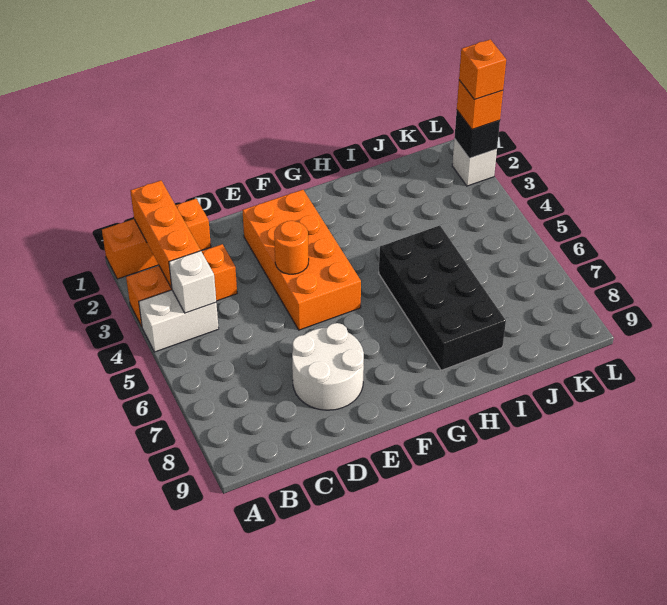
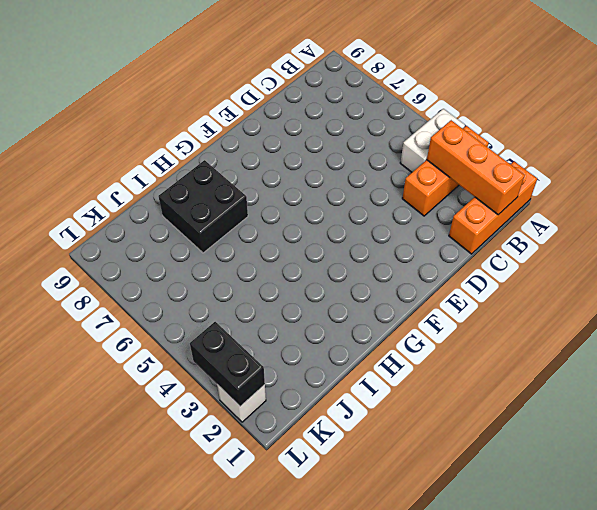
black brick H7:I8 level 1 -> black brick H5:I8 level 1
black brick L2:L3 level 2 -> black brick L2 level 2
none -> white round brick D7:E8 level 1
none -> orange brick E2:F5 level 1
none -> white brick B4 level 2

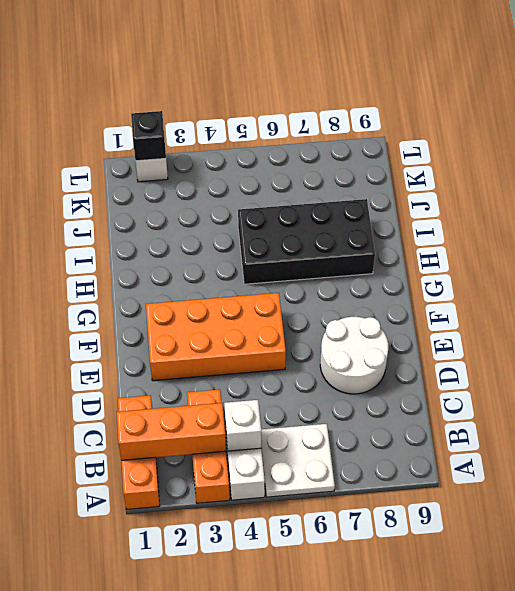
white plate A5:B6 level 1 -> none
none -> orange round brick E4 level 2
none -> orange brick L2 level 3
none -> orange brick L2 level 4

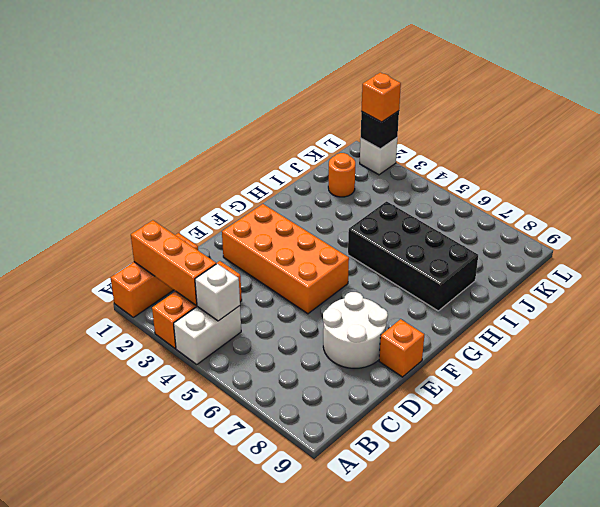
orange brick E9 level 1 -> orange brick L2 level 4
orange round brick J2 level 1 -> orange round brick E4 level 2

